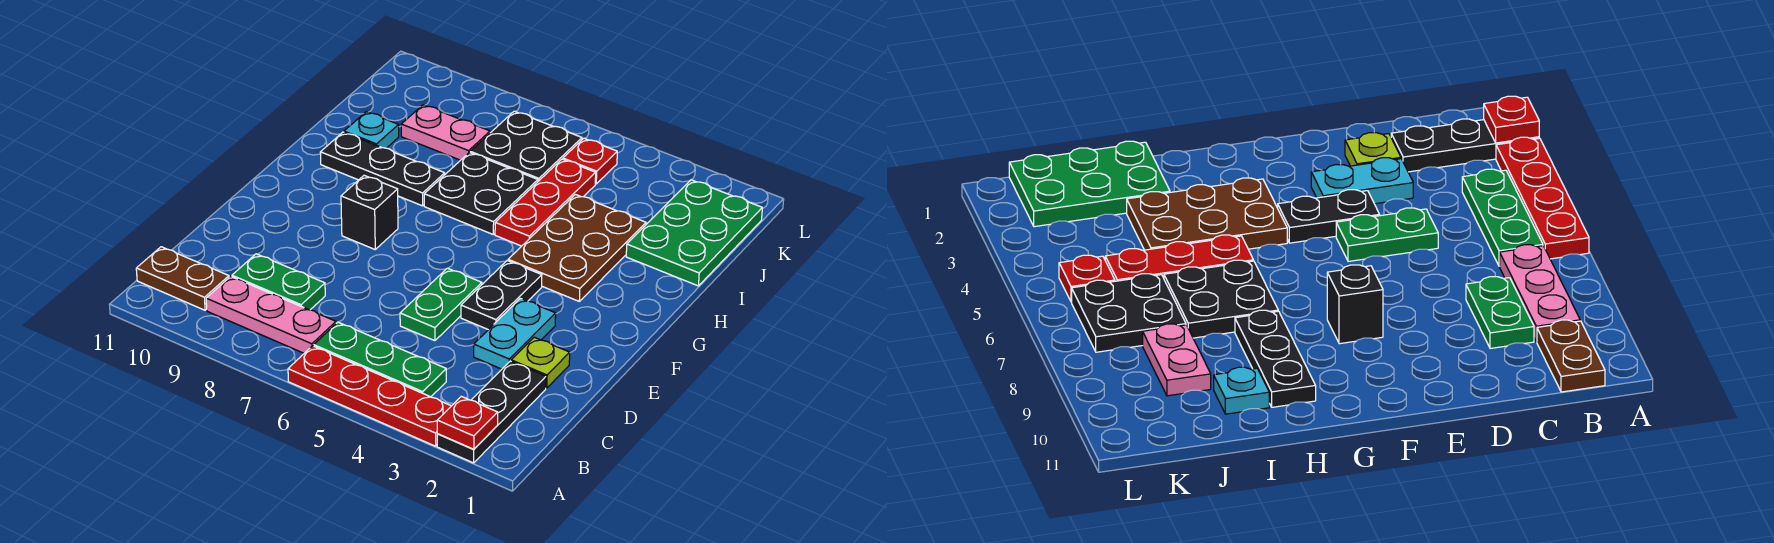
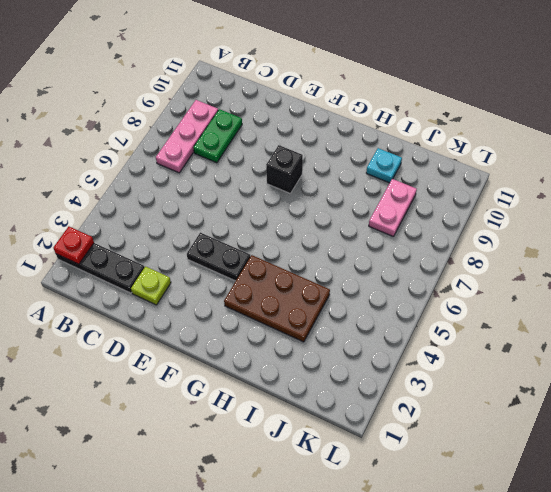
none -> red plate A3:A6 level 1
none -> green plate B4:B6 level 1
none -> brown plate B10:B11 level 1

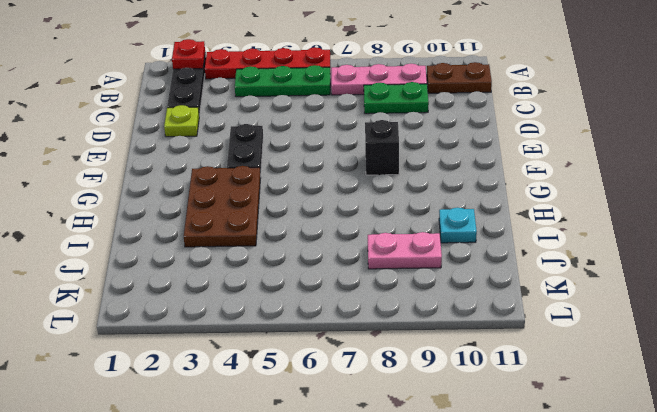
none -> cyan plate D3:E3 level 1
none -> green plate D5:E5 level 1
none -> red plate H5:J5 level 1

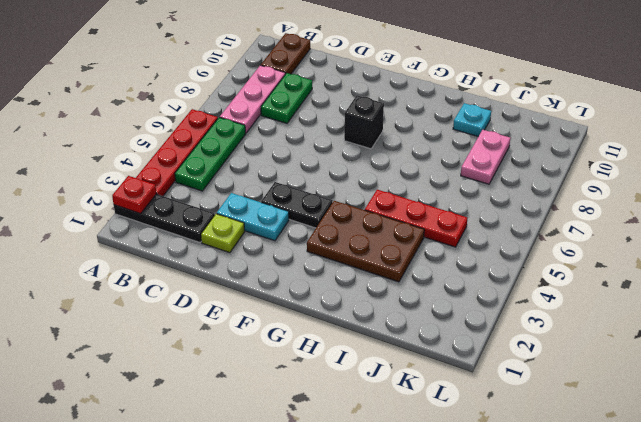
none -> green plate D5:E5 level 1
none -> black plate H6:I7 level 1
none -> black plate H8:H10 level 1

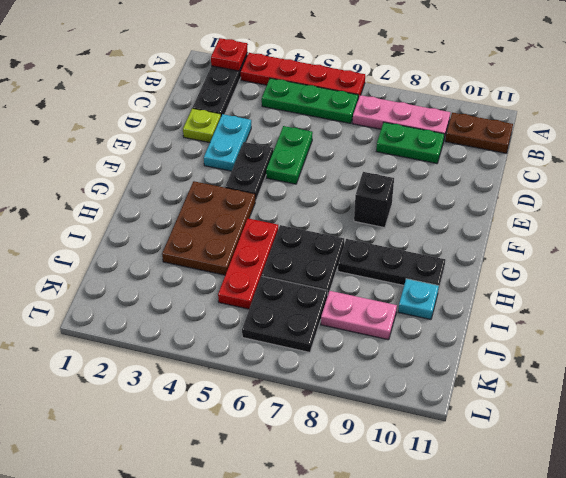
none -> green plate I1:K2 level 1
none -> red plate K5 level 1

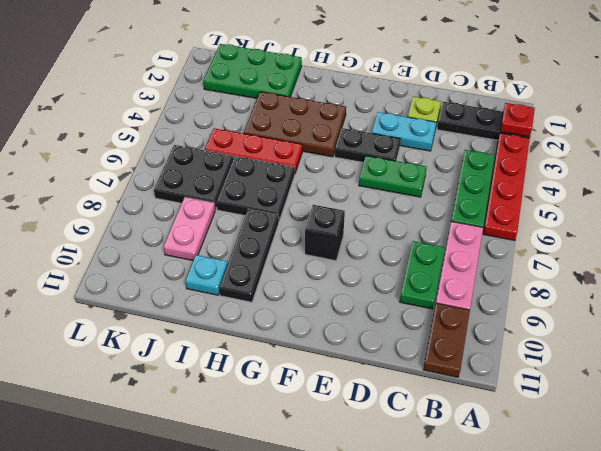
none -> red plate K5 level 1

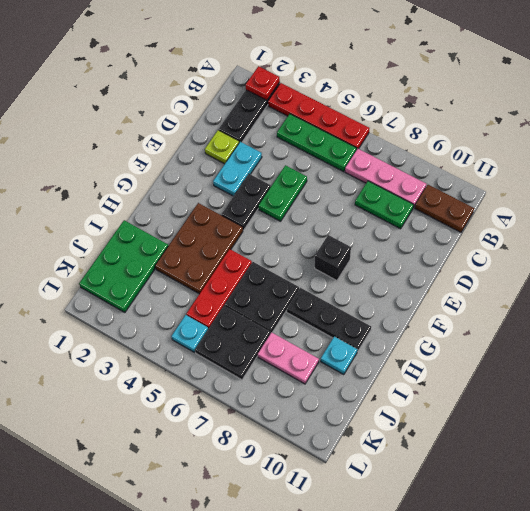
cyan plate K5 level 1 -> red plate K5 level 1

